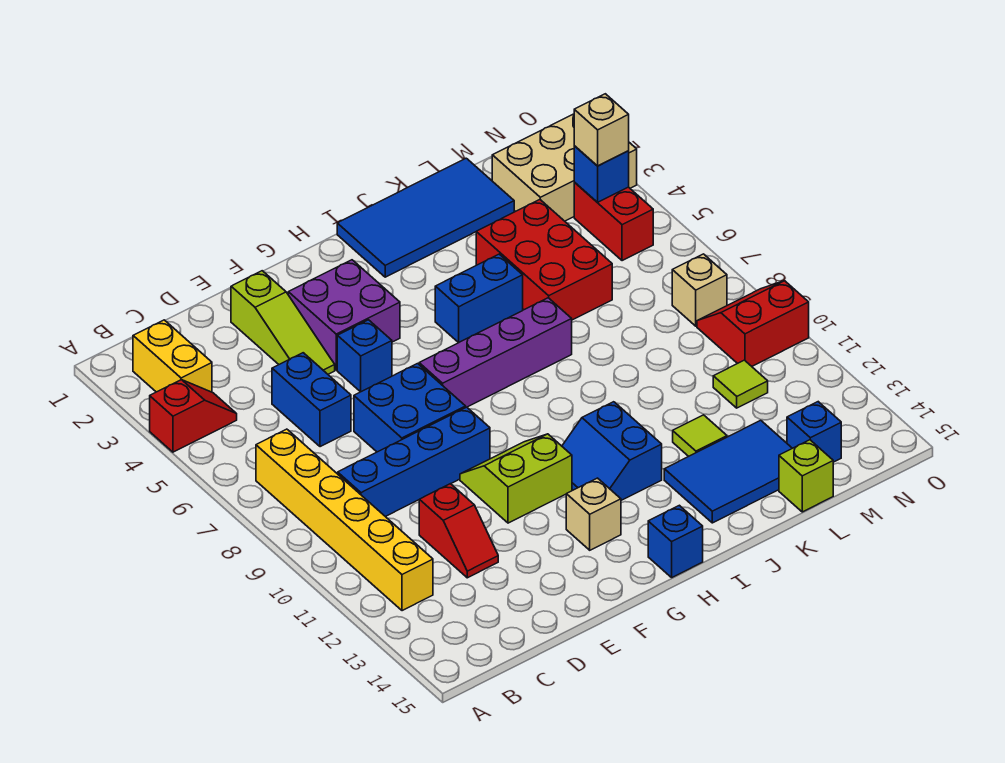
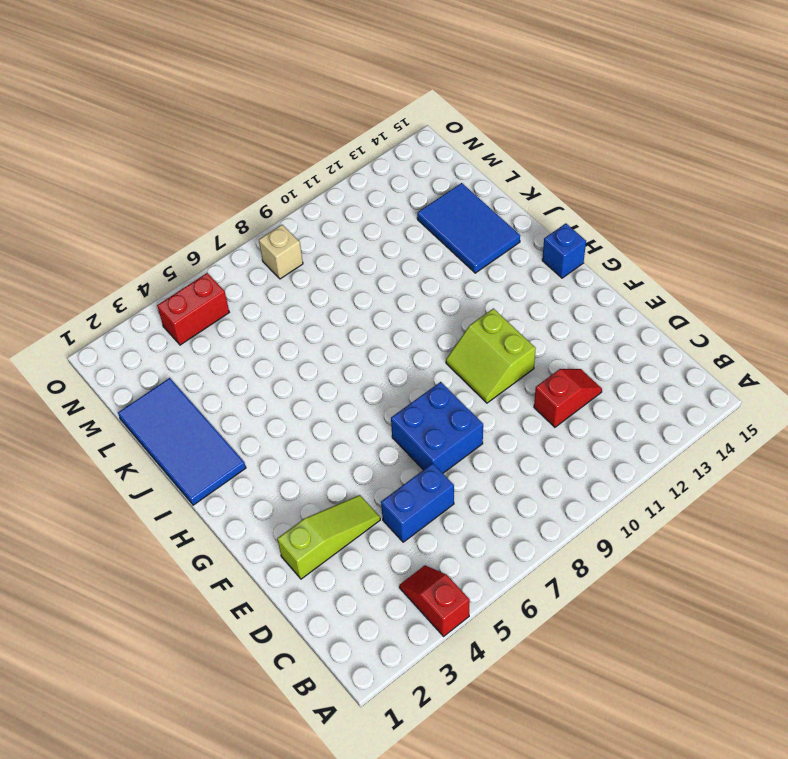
none -> yellow brick B2:B3 level 1
none -> yellow brick B7:B12 level 1
none -> blue brick C9:F9 level 1

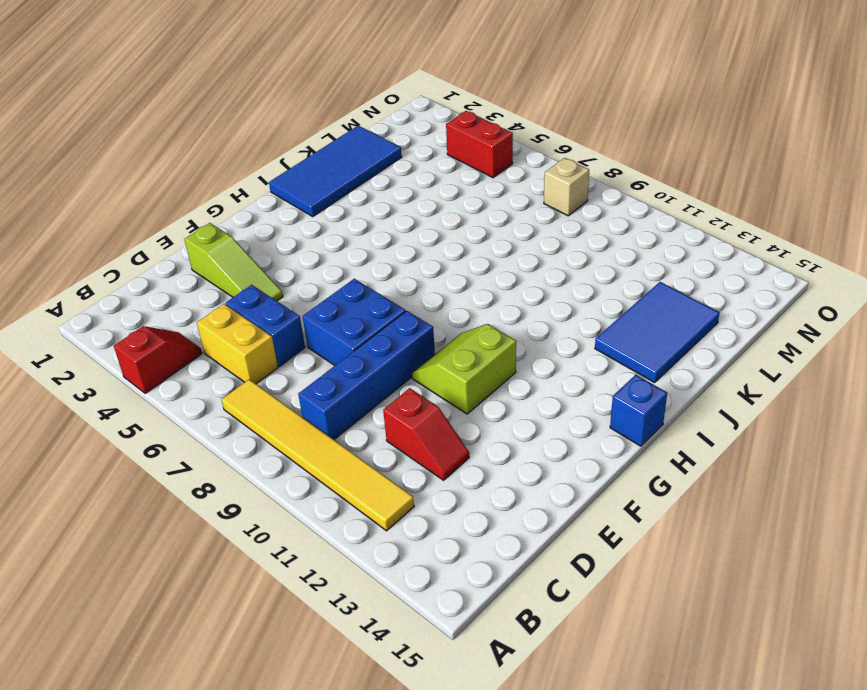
yellow tile B7:B12 level 1 -> yellow brick B7:B12 level 1
yellow brick C5:C6 level 1 -> yellow brick B2:B3 level 1
none -> purple brick F3:G4 level 1
none -> blue brick F5 level 1
none -> purple brick G7:J7 level 1

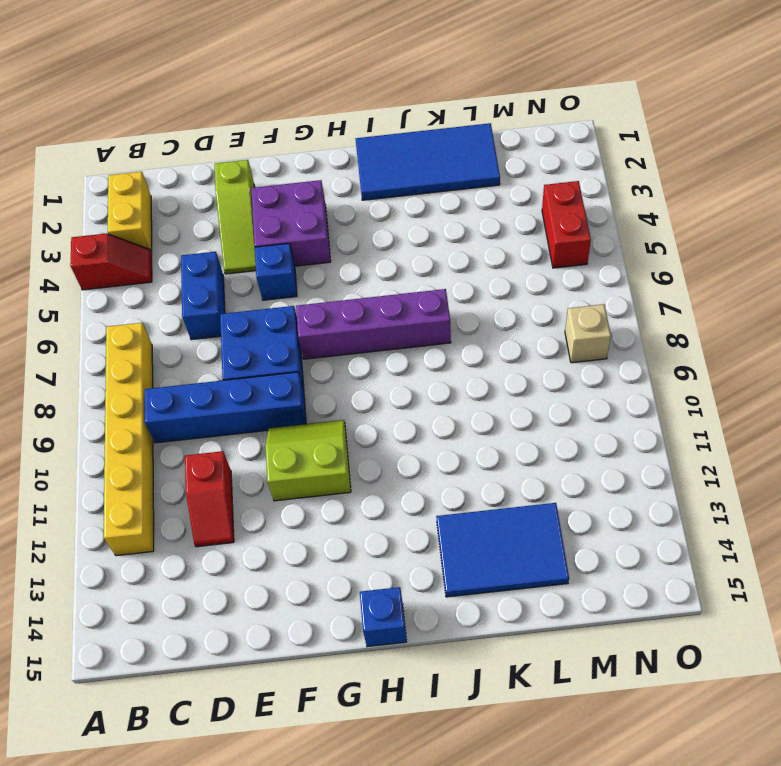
none -> tan brick G13 level 1
none -> blue slope H11:I12 level 1 top I
none -> blue brick I5:J5 level 1

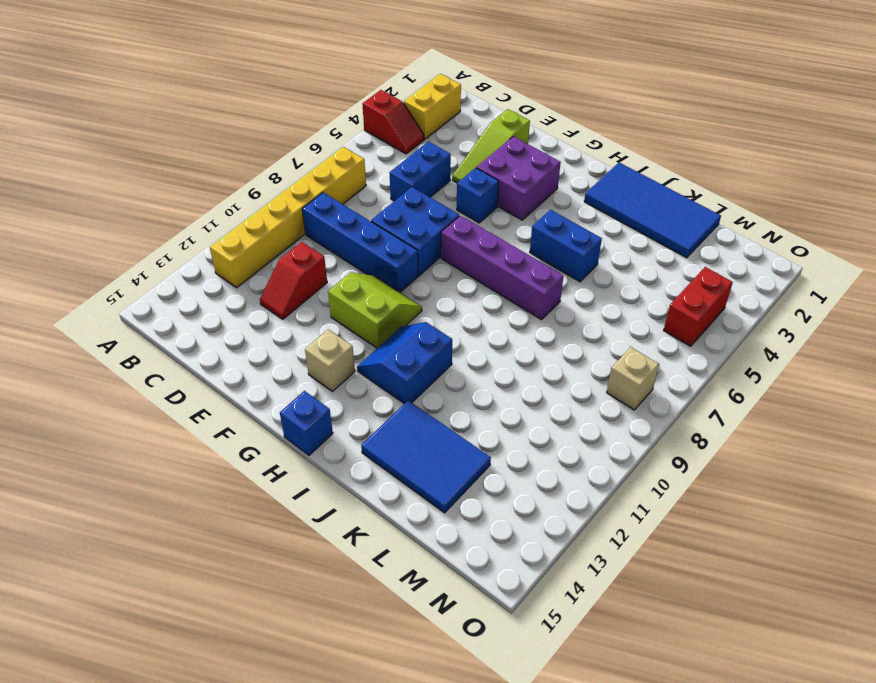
none -> red brick K4:L6 level 1
none -> lime tile K12 level 1
none -> lime brick L15 level 1

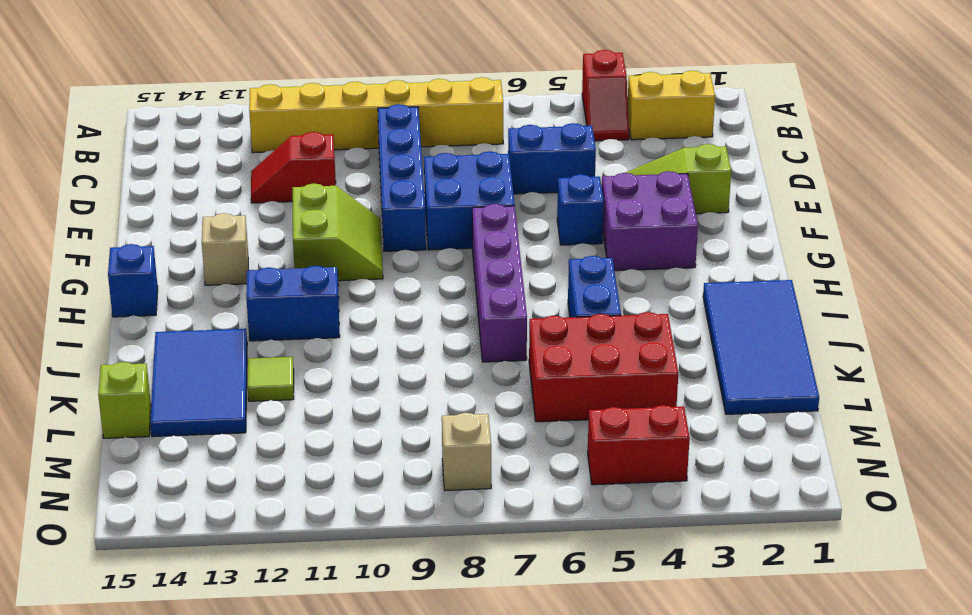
none -> tan brick M2:O3 level 1
none -> lime tile M11 level 1
none -> blue brick M14 level 1

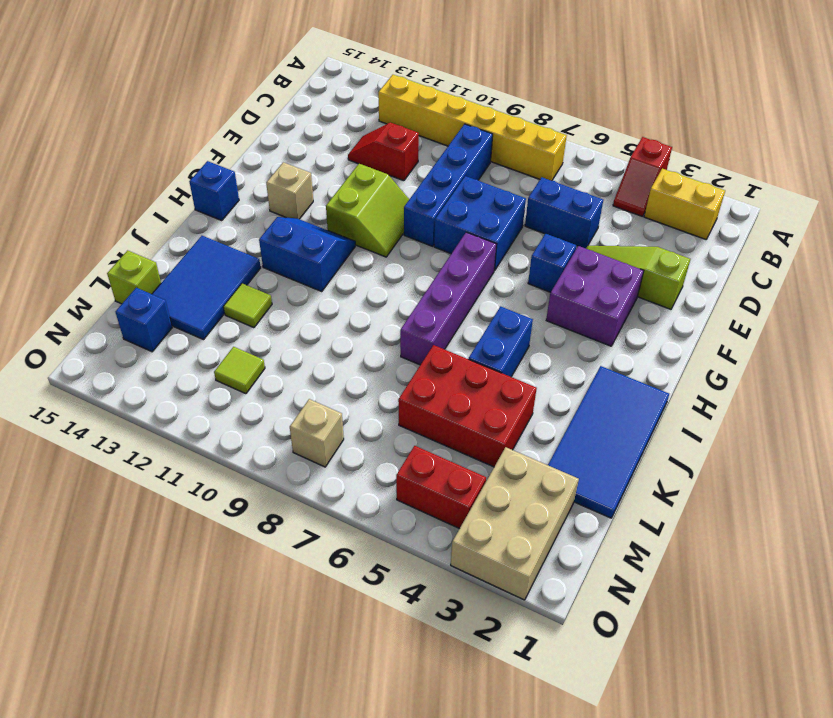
none -> red slope N9:O10 level 1 top 10
none -> blue brick N4 level 2
none -> tan brick N4 level 3

